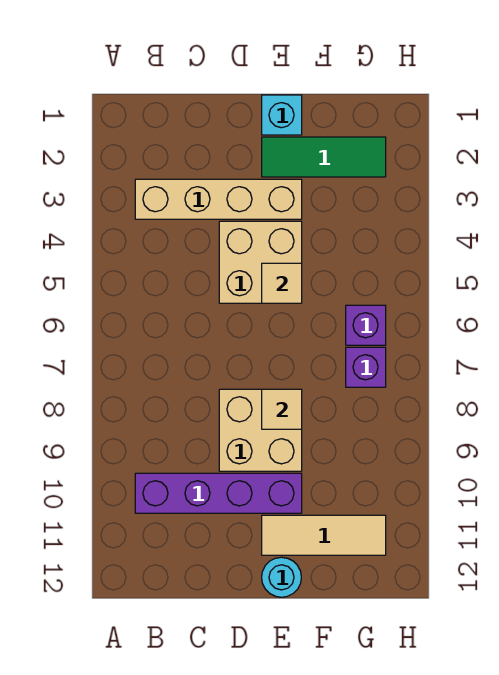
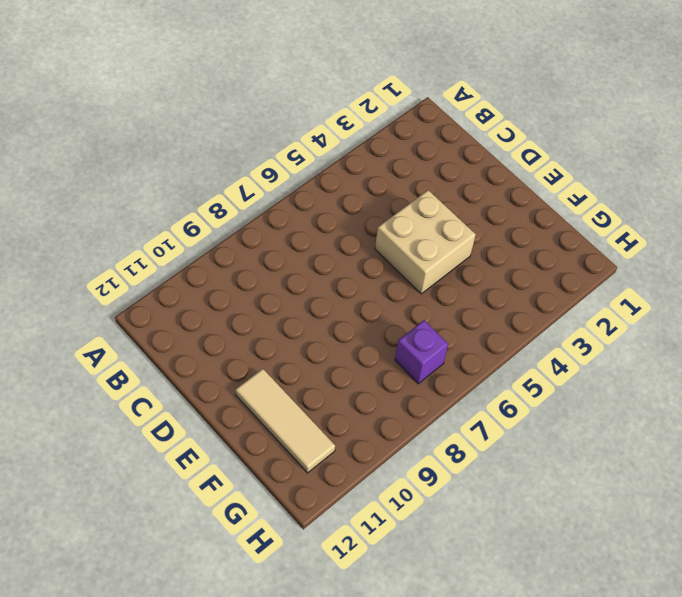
none -> tan brick B3:E3 level 1
none -> purple brick B10:E10 level 1
none -> tan brick D8:E9 level 1

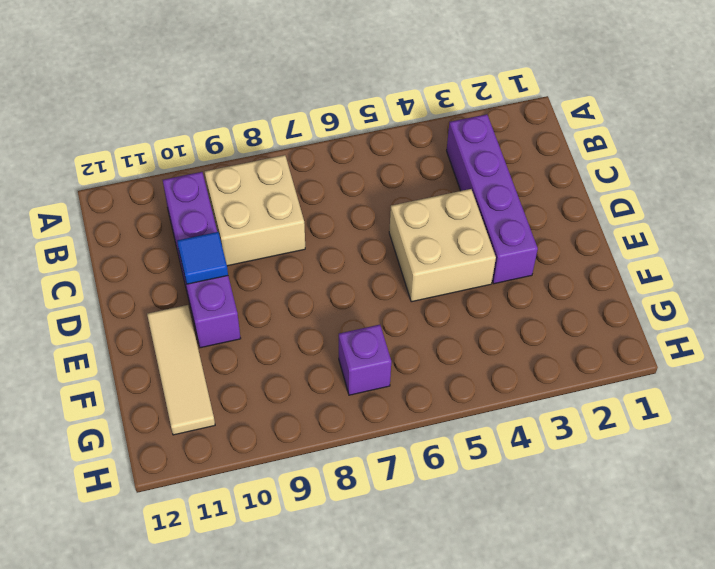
purple brick B3:E3 level 1 -> tan brick B3:E3 level 1
tan brick B8:C9 level 1 -> tan brick D8:E9 level 1
blue tile D10 level 2 -> none
none -> cyan brick E1 level 1
none -> green tile E2:G2 level 1
none -> cyan round brick E12 level 1

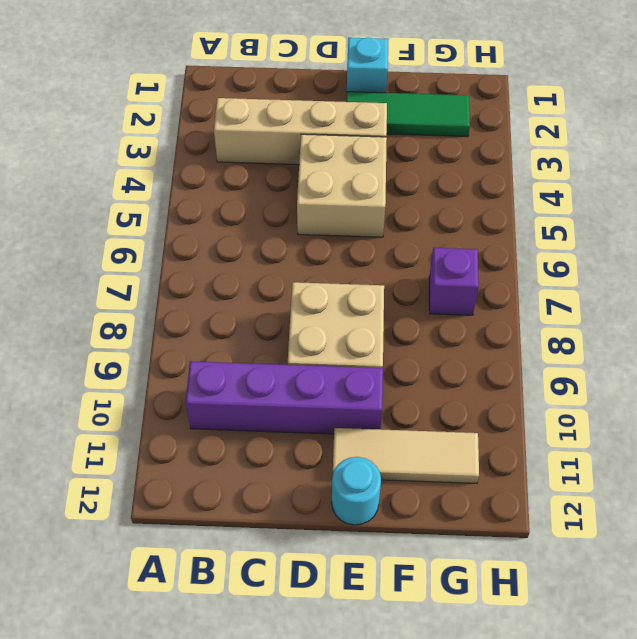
none -> purple brick G6 level 1
none -> tan tile E5 level 2
none -> tan tile E8 level 2

